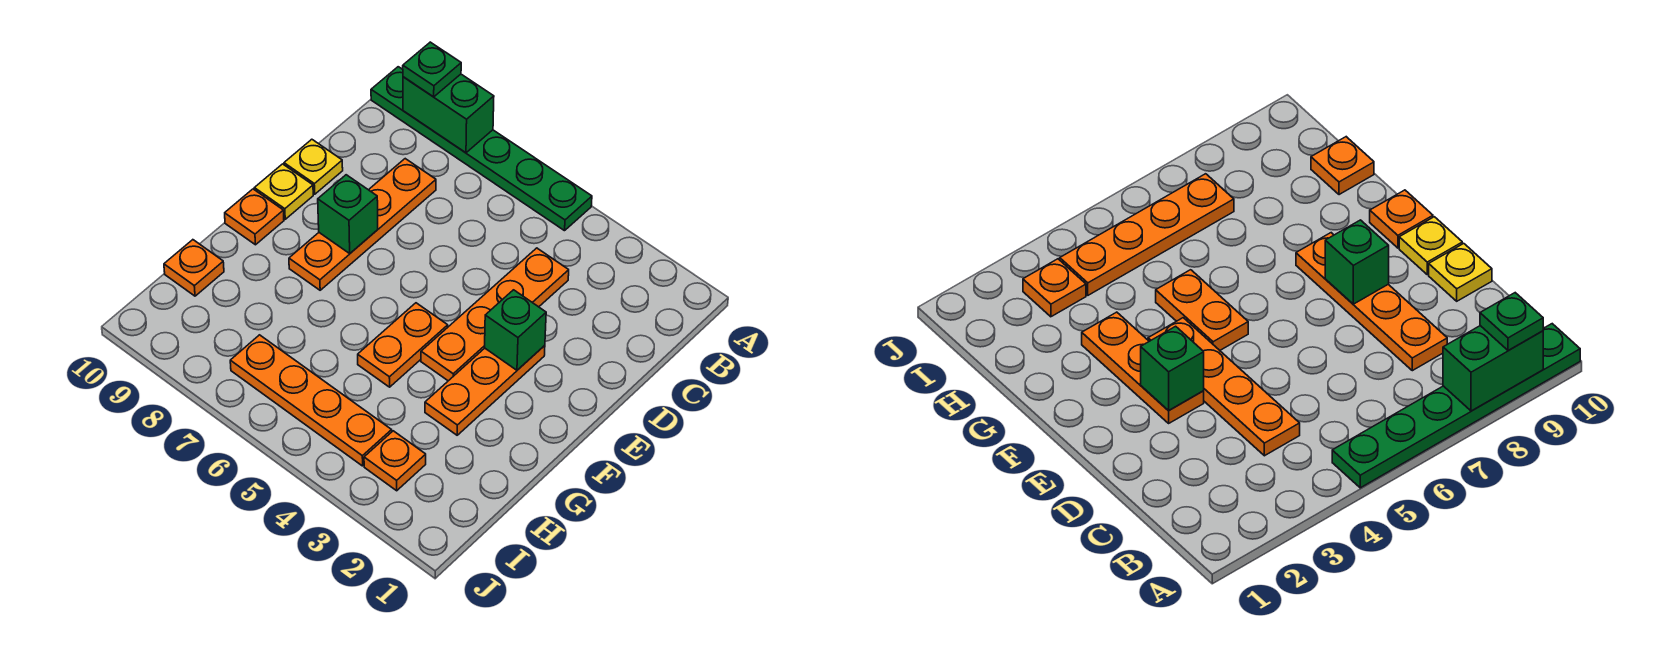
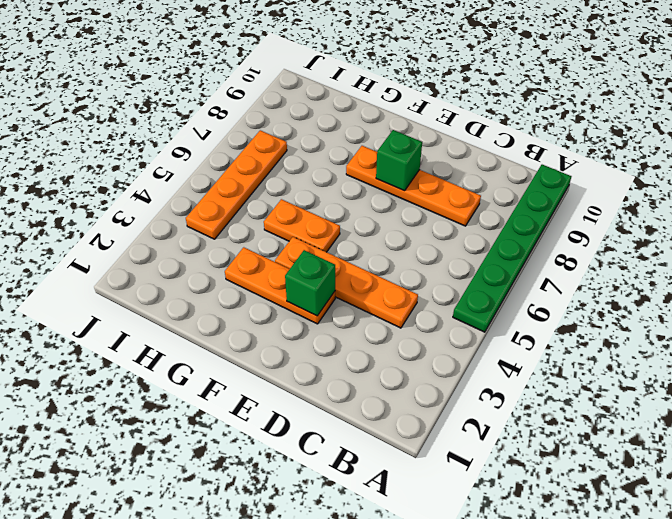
none -> yellow plate D10 level 1
none -> yellow plate E10 level 1
none -> orange plate F10 level 1

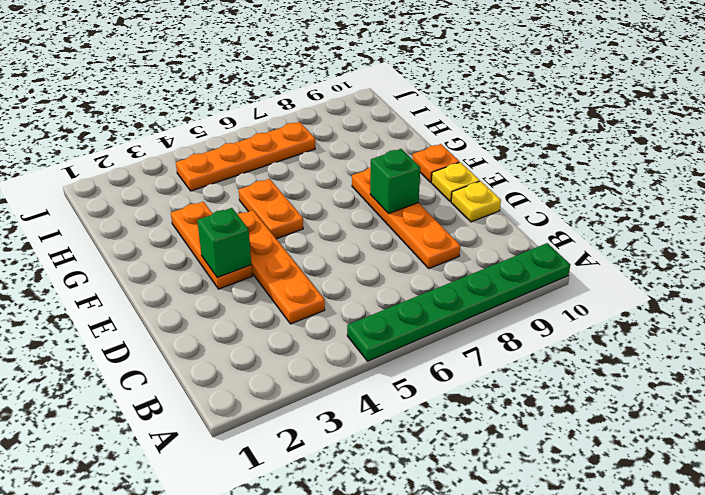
none -> orange plate H10 level 1
none -> orange plate I3 level 1
none -> green brick A8:A9 level 2

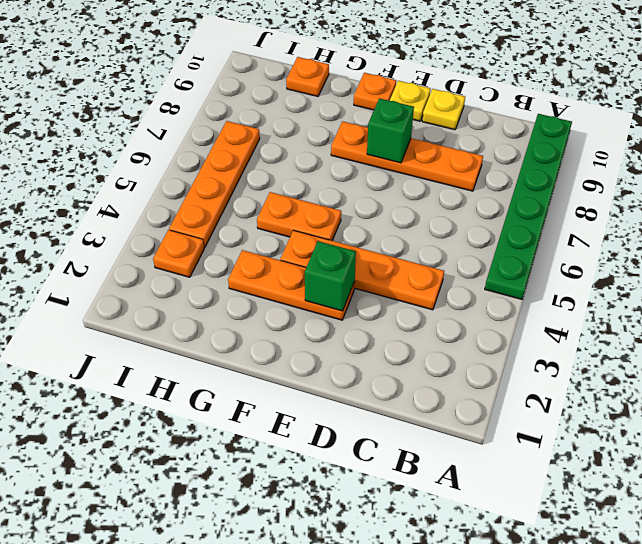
none -> green brick A8:A9 level 2
none -> green plate A9 level 3

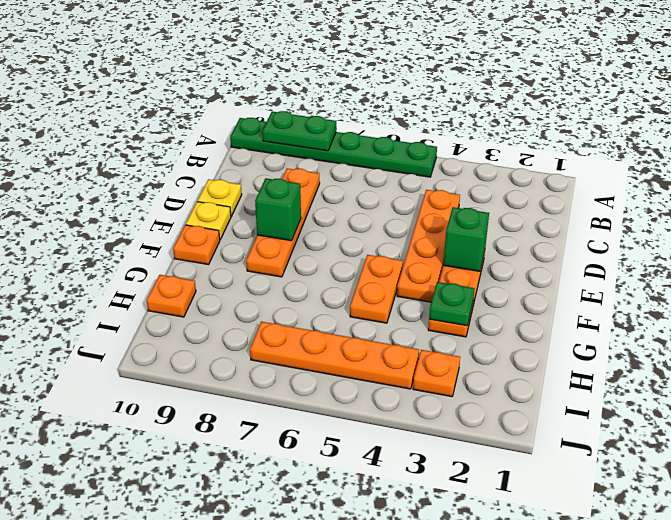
green plate A8:A9 level 2 -> green brick A8:A9 level 2
green plate G3 level 2 -> green plate A9 level 3

